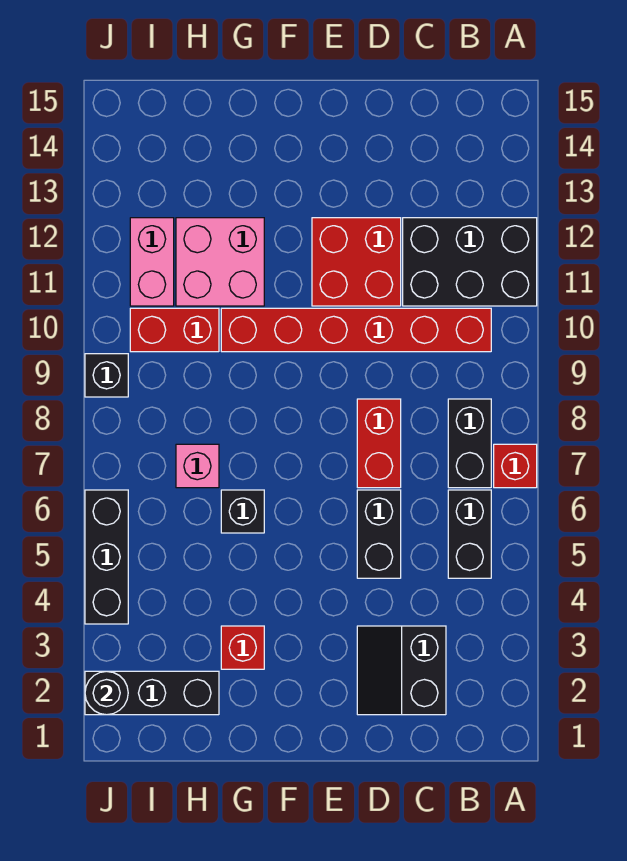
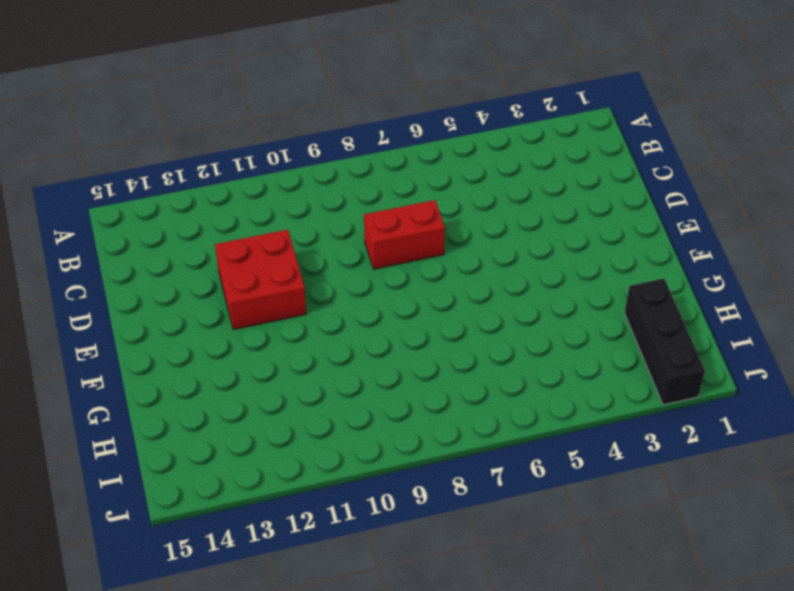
none -> red brick A7 level 1
none -> black brick A11:C12 level 1
none -> black brick B5:B6 level 1

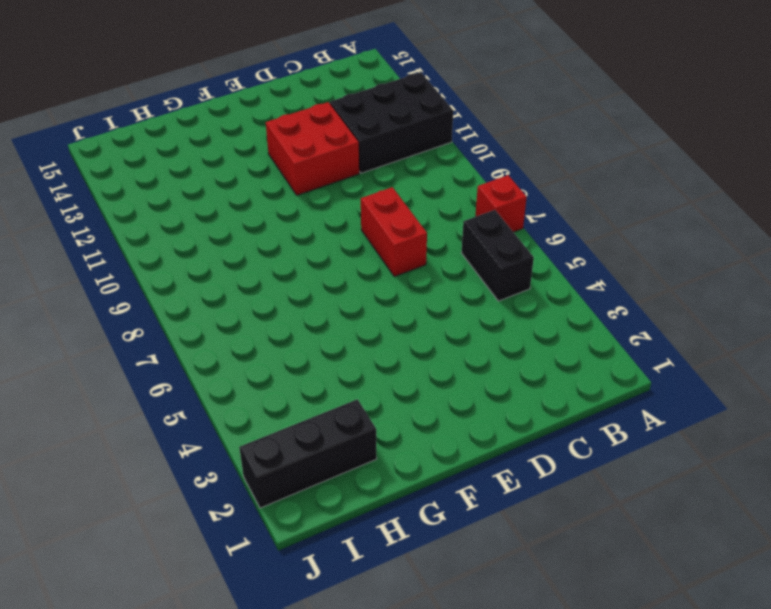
none -> black brick B7:B8 level 1
none -> red brick B10:G10 level 1
none -> black slope C2:D3 level 1 top C

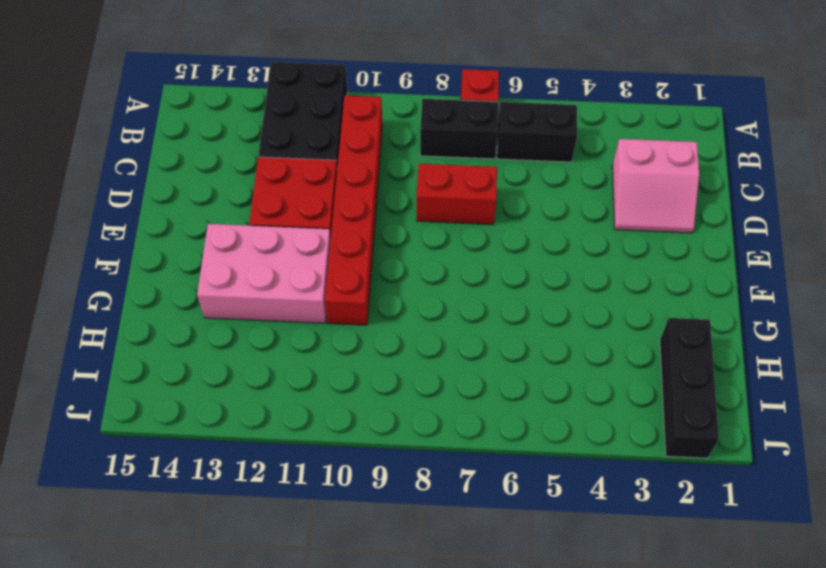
pink slope C2:D3 level 1 top C -> black slope C2:D3 level 1 top C
pink brick F11:G13 level 1 -> pink brick G11:H12 level 1
none -> black brick D5:D6 level 1
none -> red brick G3 level 1
none -> black brick G6 level 1

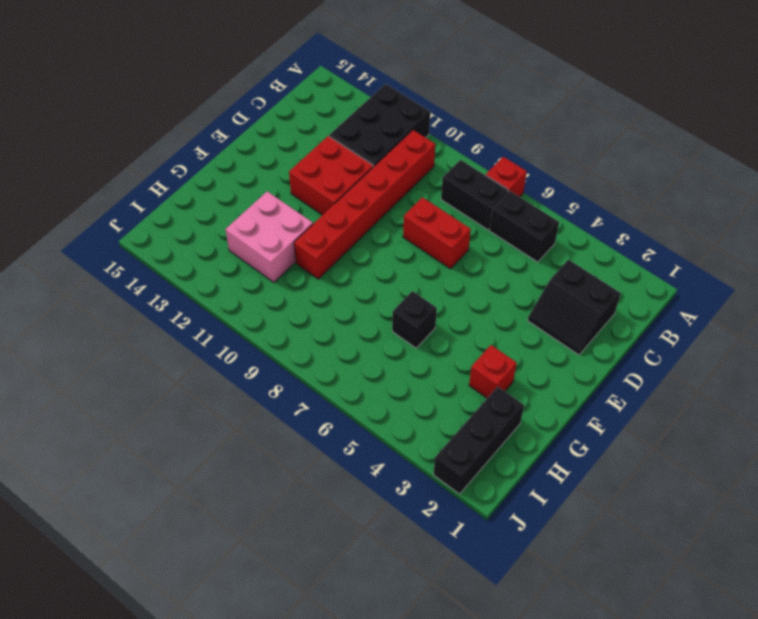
none -> black brick D5:D6 level 1
none -> pink brick H7 level 1
none -> red brick H10:I10 level 1

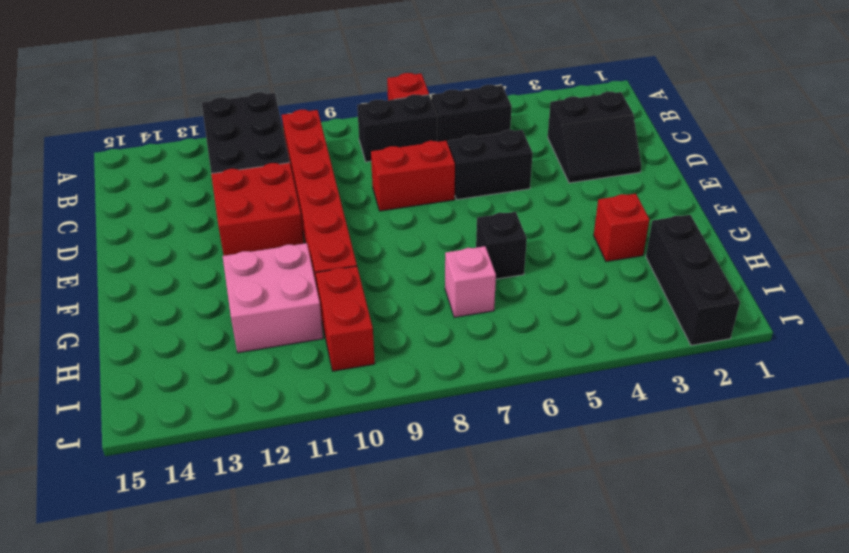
none -> pink brick I11:I12 level 1
none -> black brick J4:J6 level 1
none -> black brick J9 level 1

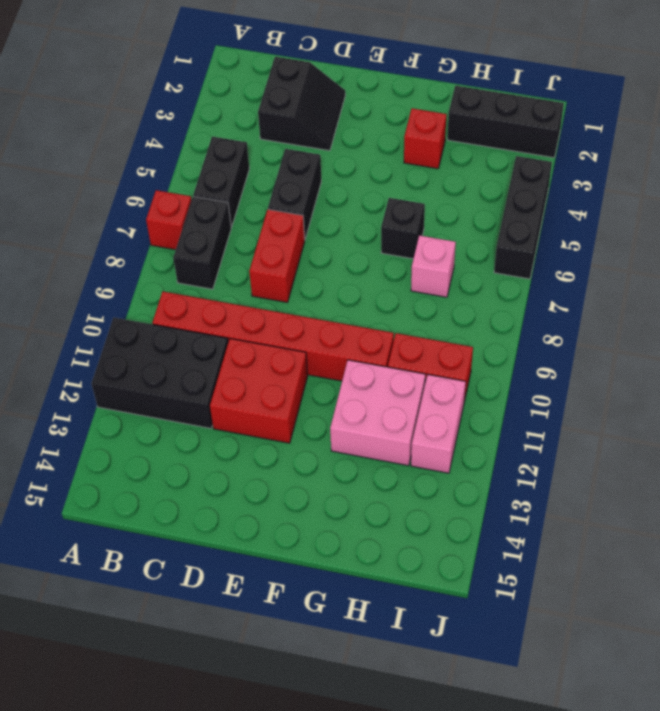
none -> black brick J9 level 1
none -> black round brick J2 level 2

